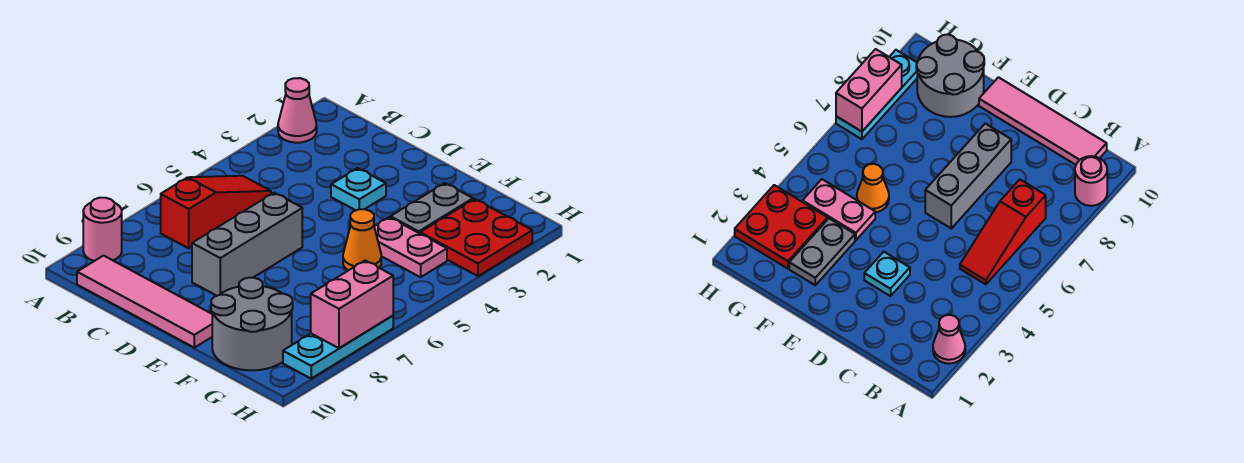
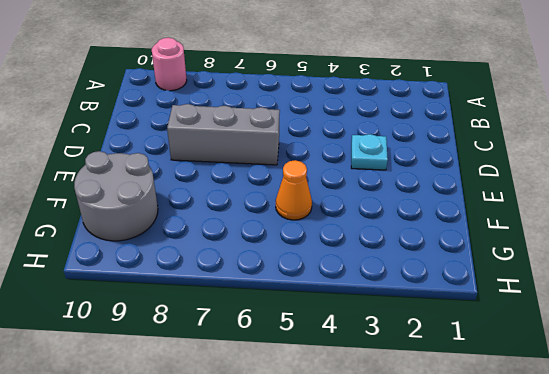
none -> pink cone A2 level 1
none -> red slope B5:B7 level 1 top 7
none -> pink tile B10:E10 level 1

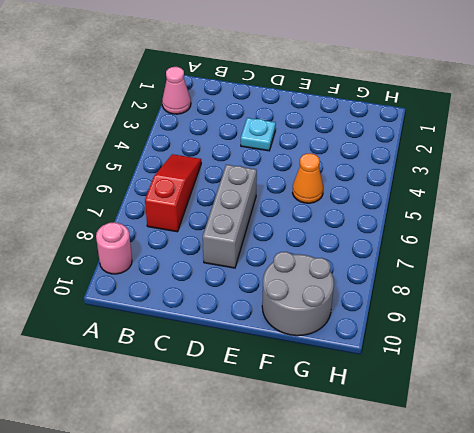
none -> pink tile B10:E10 level 1
none -> grey plate F2:F3 level 1
none -> pink plate F4:G4 level 1

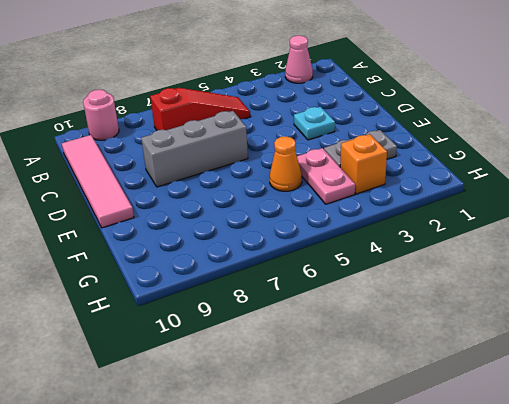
orange brick G3 level 1 -> red plate G2:H3 level 1
none -> grey round brick F9:G10 level 1
none -> cyan plate H7:H9 level 1
none -> pink brick H7:H8 level 2

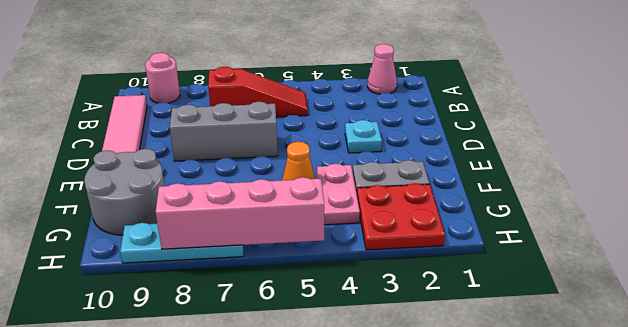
pink brick H5:H8 level 2 -> pink brick H7:H8 level 2

